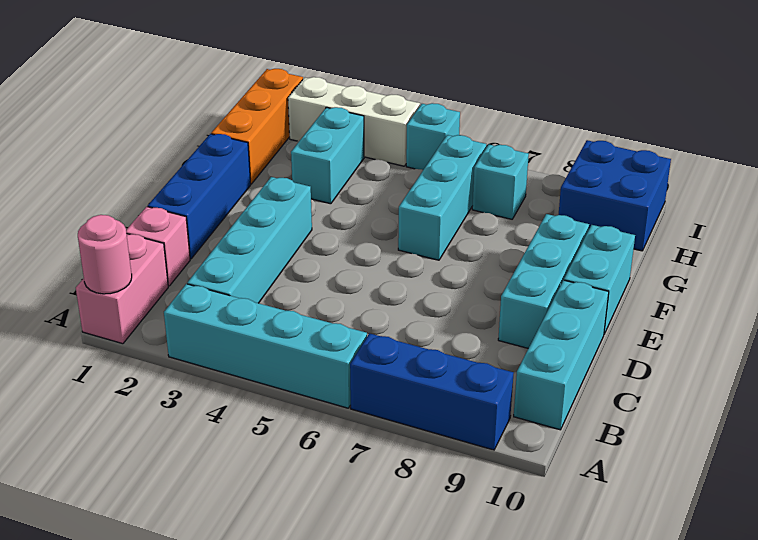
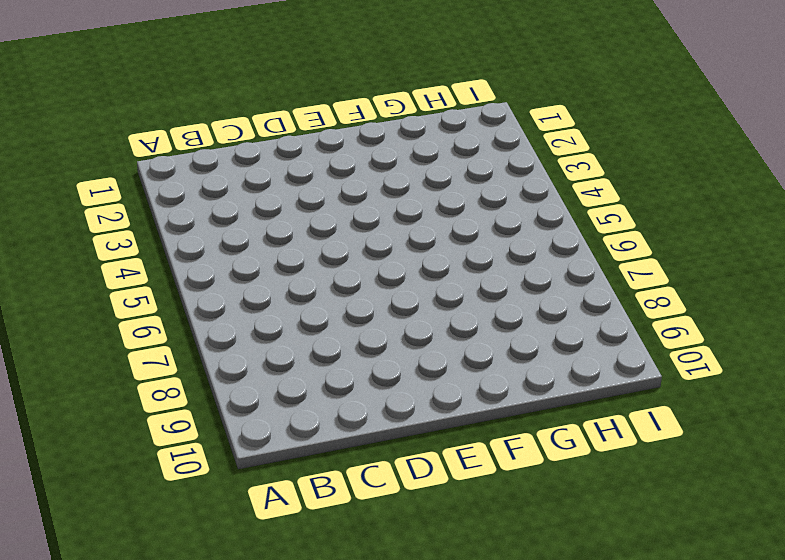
none -> pink brick A1:B1 level 1
none -> cyan brick A3:A6 level 1
none -> blue brick A7:A9 level 1

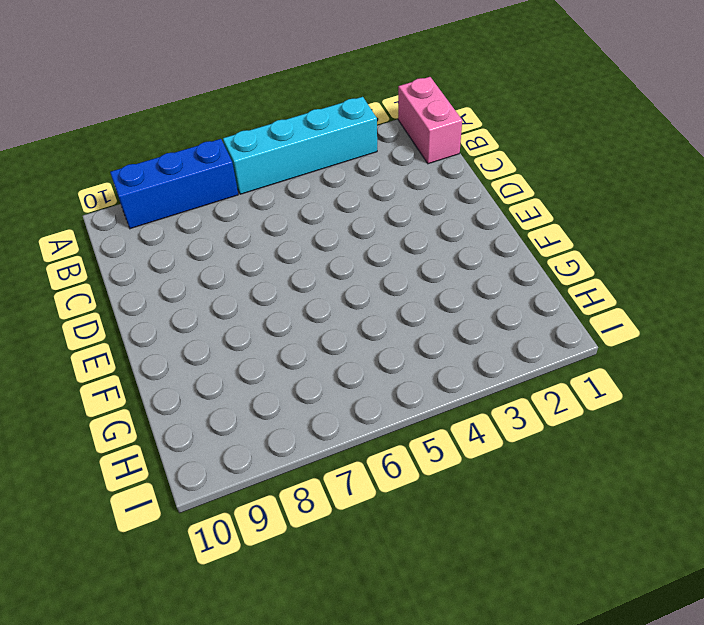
none -> cyan brick B3:E3 level 1
none -> cyan brick B10:D10 level 1
none -> pink brick C1 level 1

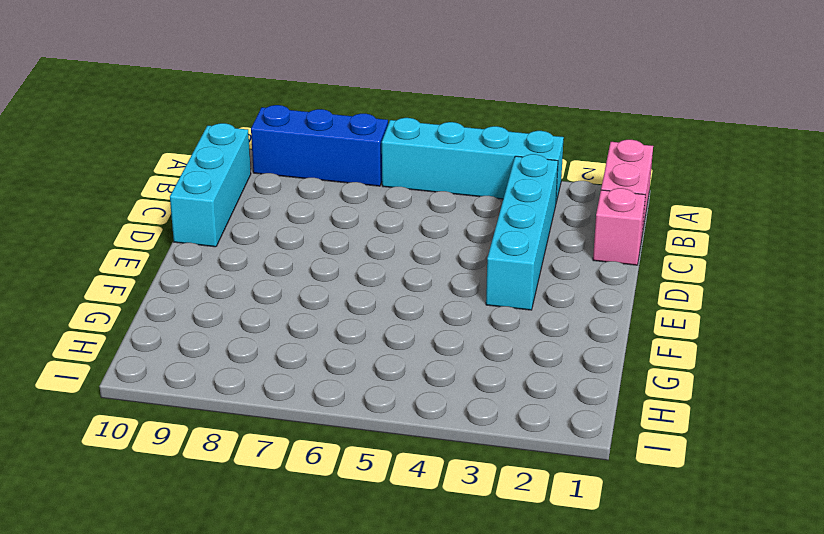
none -> blue brick D1:F1 level 1
none -> cyan brick D9:F9 level 1
none -> cyan brick E10:F10 level 1

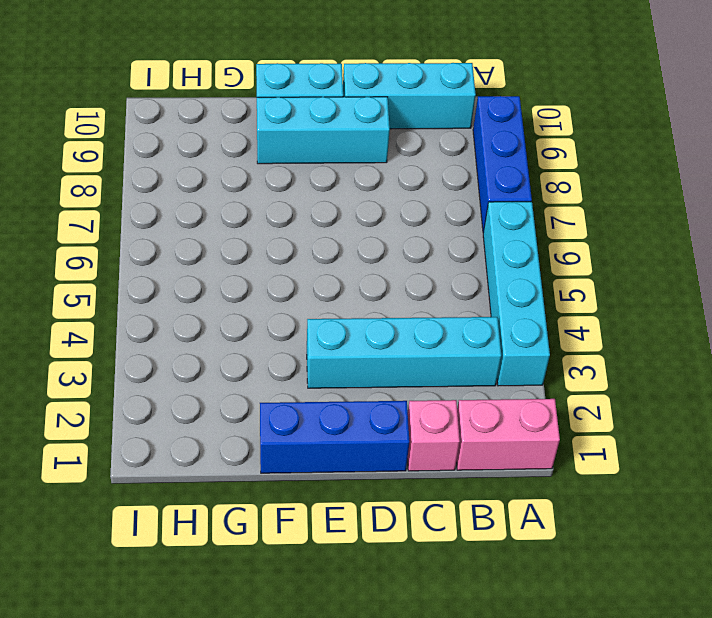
none -> cyan brick F6:H6 level 1
none -> orange brick G1:I1 level 1
none -> cyan brick G3:H3 level 1

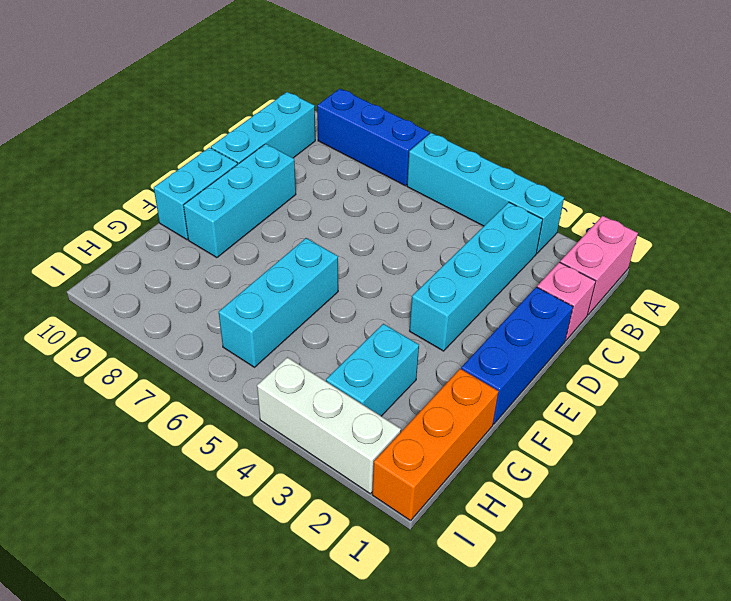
none -> cyan brick H7 level 1
none -> blue brick H9:I10 level 1
none -> cyan brick I5 level 1

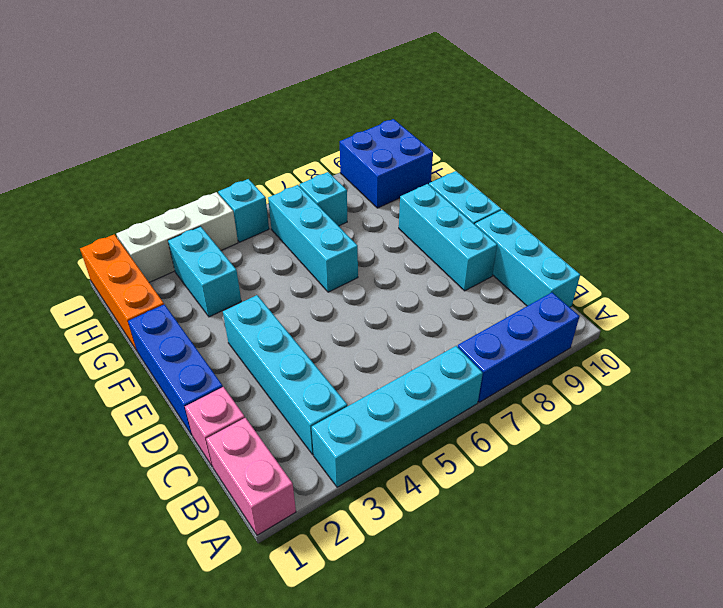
none -> pink round brick A1 level 2

